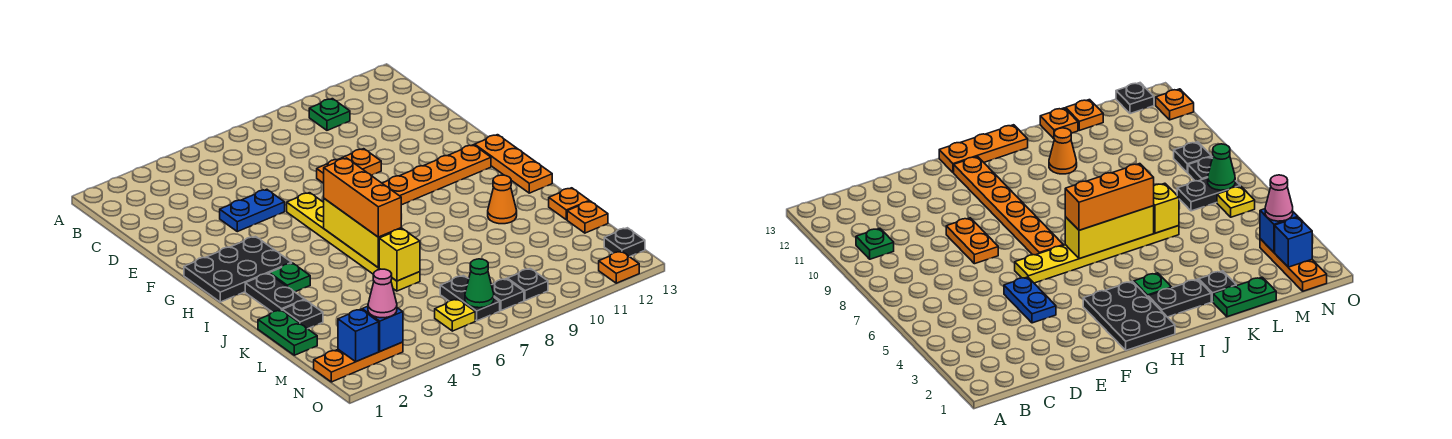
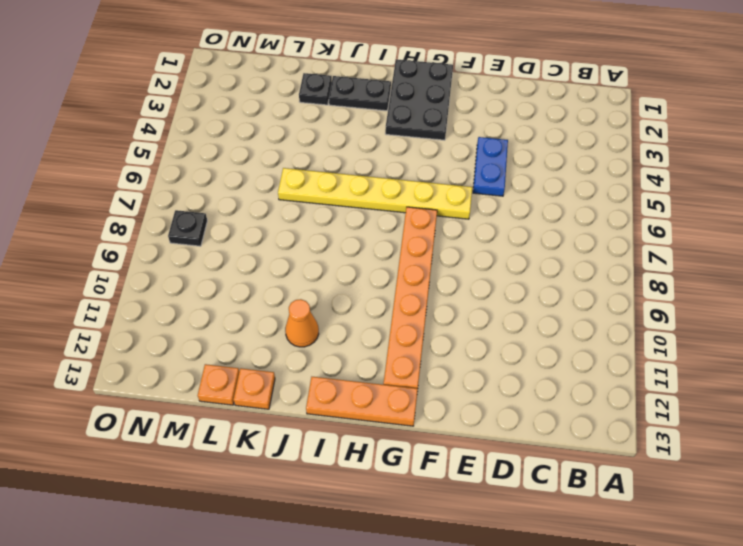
none -> green plate B10 level 1
none -> orange plate E8:E9 level 1
none -> green plate I3 level 1

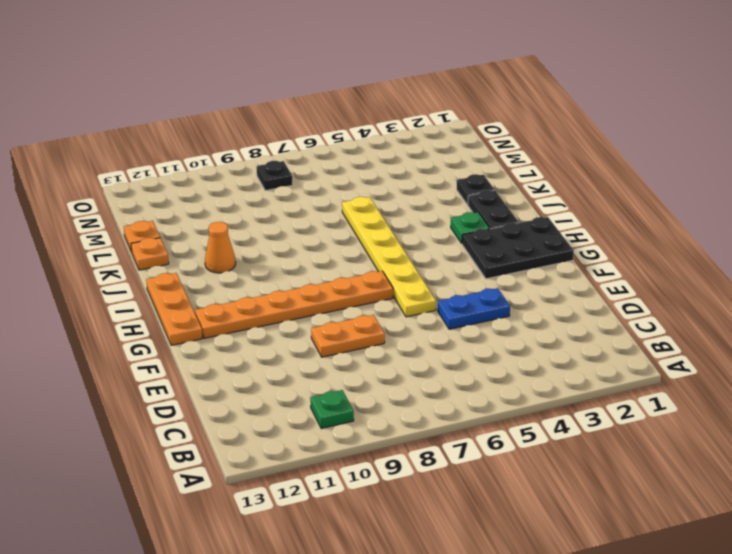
none -> green plate K1:L1 level 1
none -> black plate M7:N7 level 1
none -> orange plate N1:N3 level 1

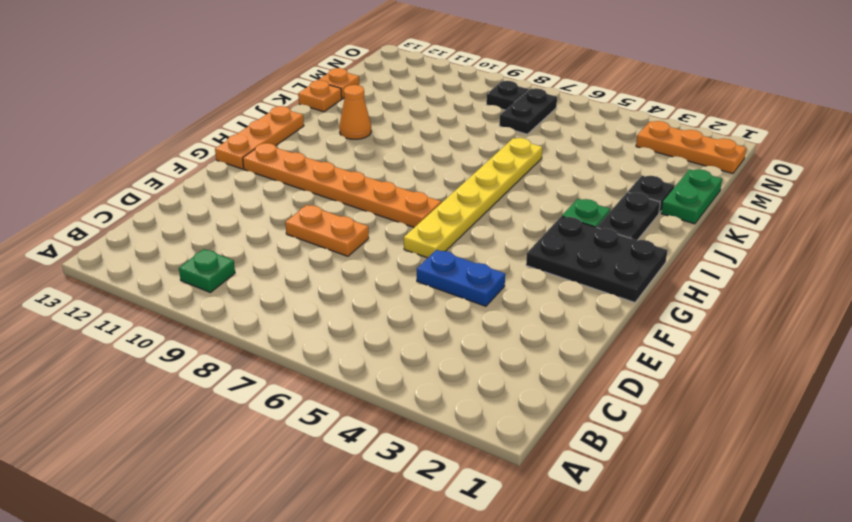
none -> yellow plate N6 level 1
none -> black plate N9 level 1
none -> black plate N13 level 1

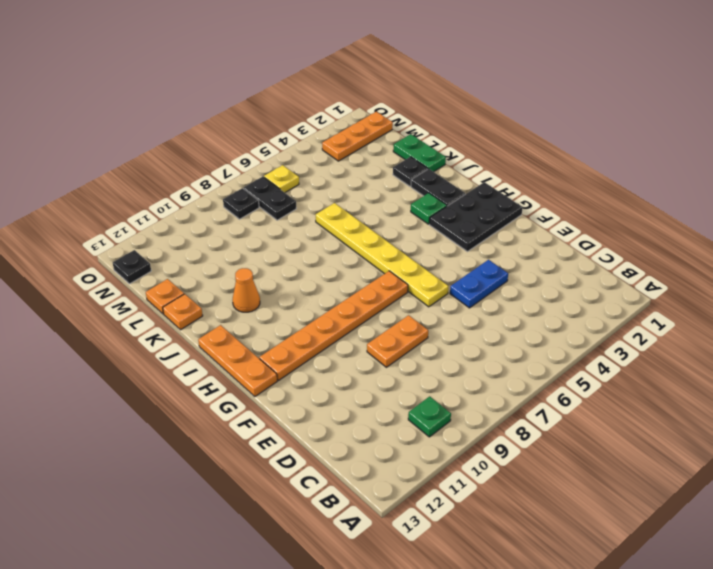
none -> black plate N9 level 1
none -> orange plate O12 level 1
none -> yellow brick H6:J6 level 2

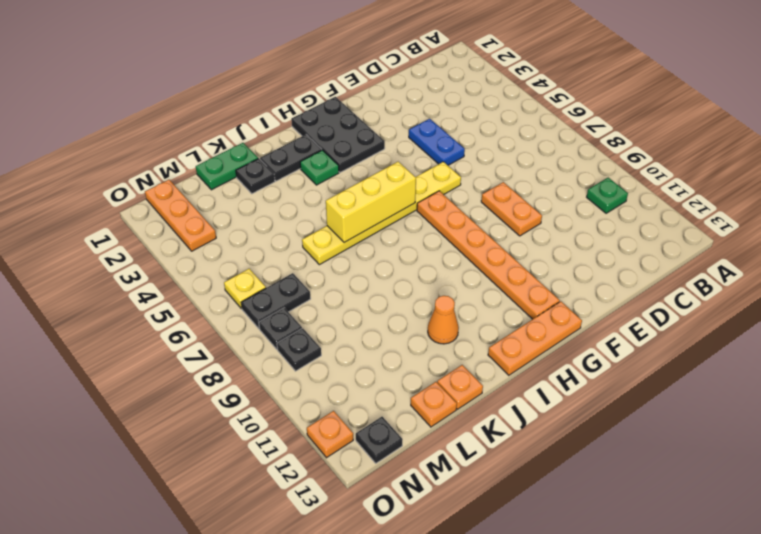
none -> yellow brick K6 level 2
none -> blue brick N2 level 2
none -> blue brick N3 level 2

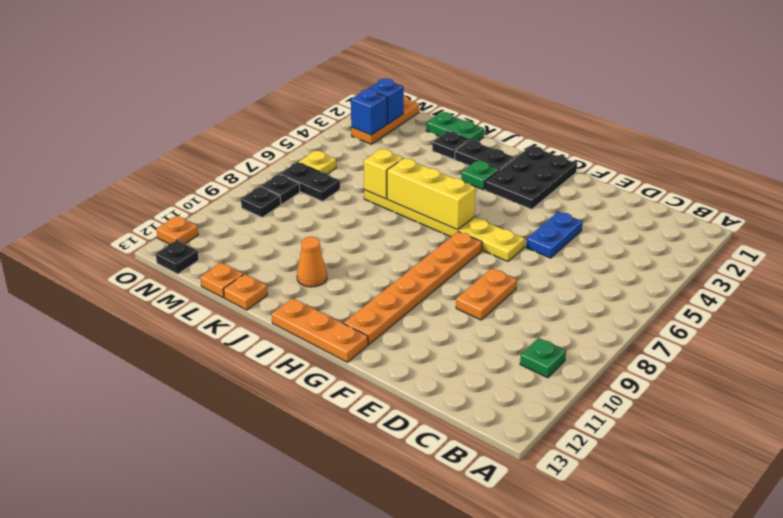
none -> green cone N7 level 2
none -> orange brick H6:J6 level 3
none -> pink cone N3 level 3

